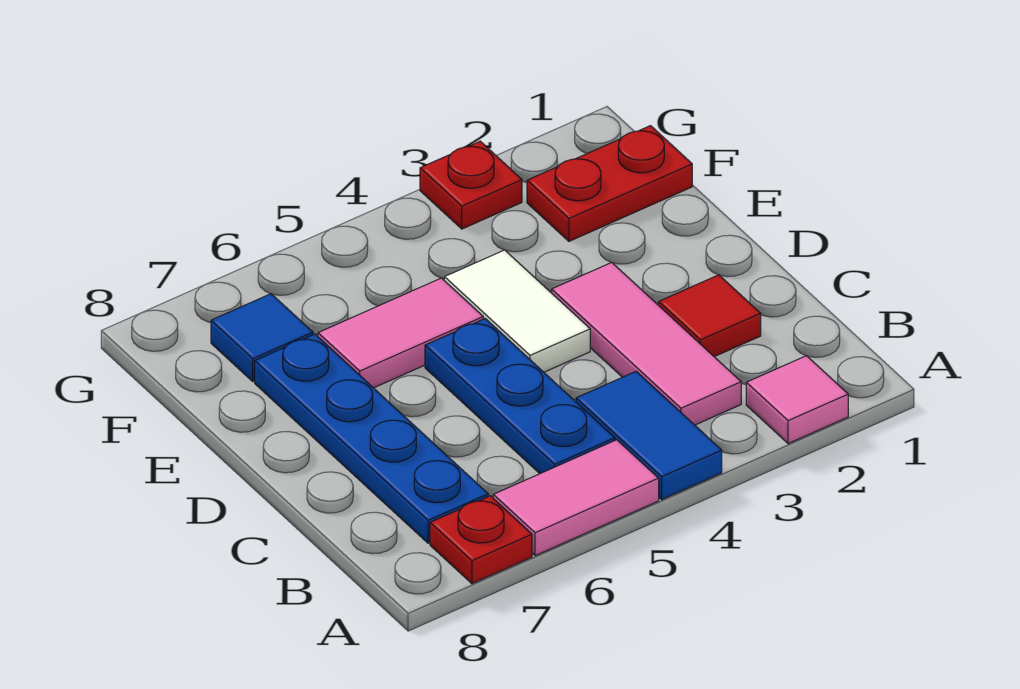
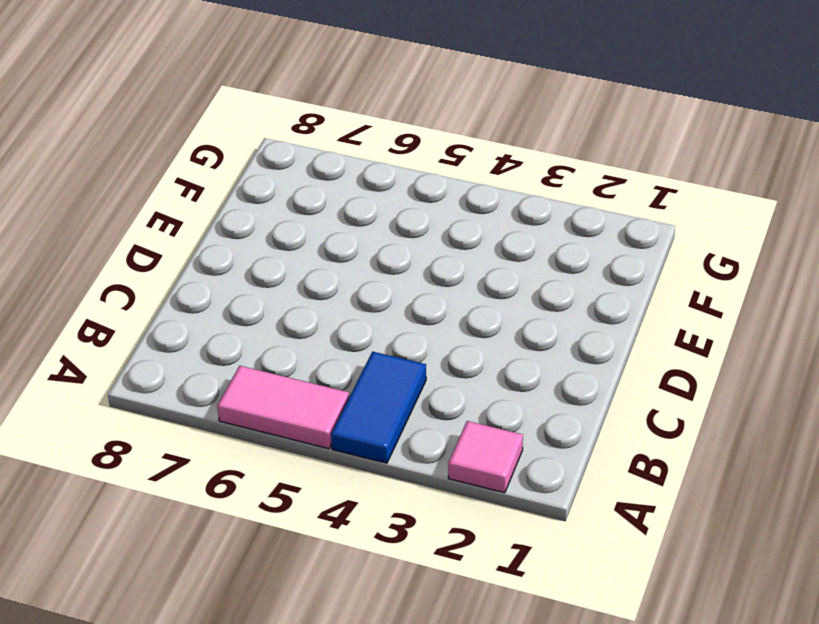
none -> red plate A7 level 1
none -> pink tile B3:D3 level 1
none -> blue plate B5:D5 level 1

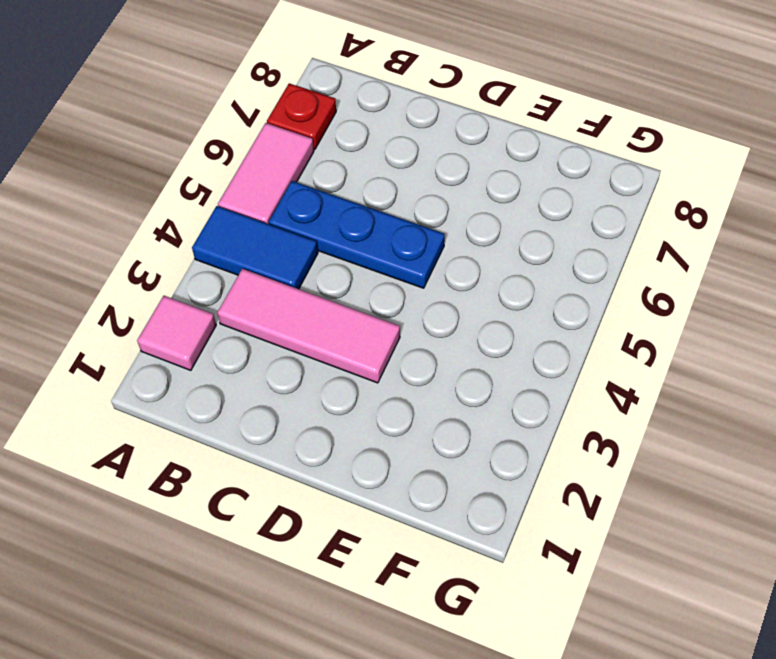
none -> blue plate B7:E7 level 1
none -> red tile C2 level 1
none -> white tile D4:E4 level 1

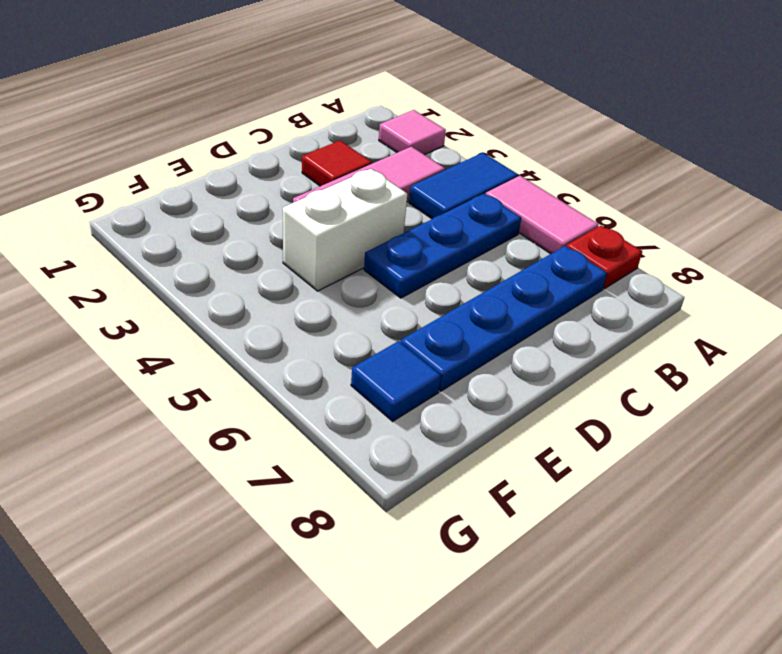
white brick D4:E4 level 1 -> white tile D4:E4 level 1
none -> pink tile E5:E6 level 1
none -> red plate F1:F2 level 1
none -> red plate G3 level 1

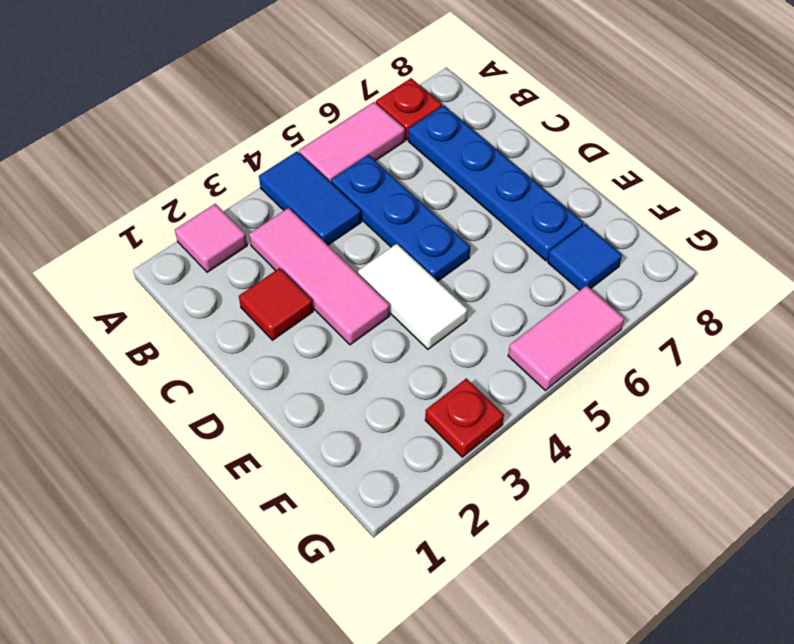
pink tile G5:G6 level 1 -> pink tile E5:E6 level 1
none -> red plate F1:F2 level 1

